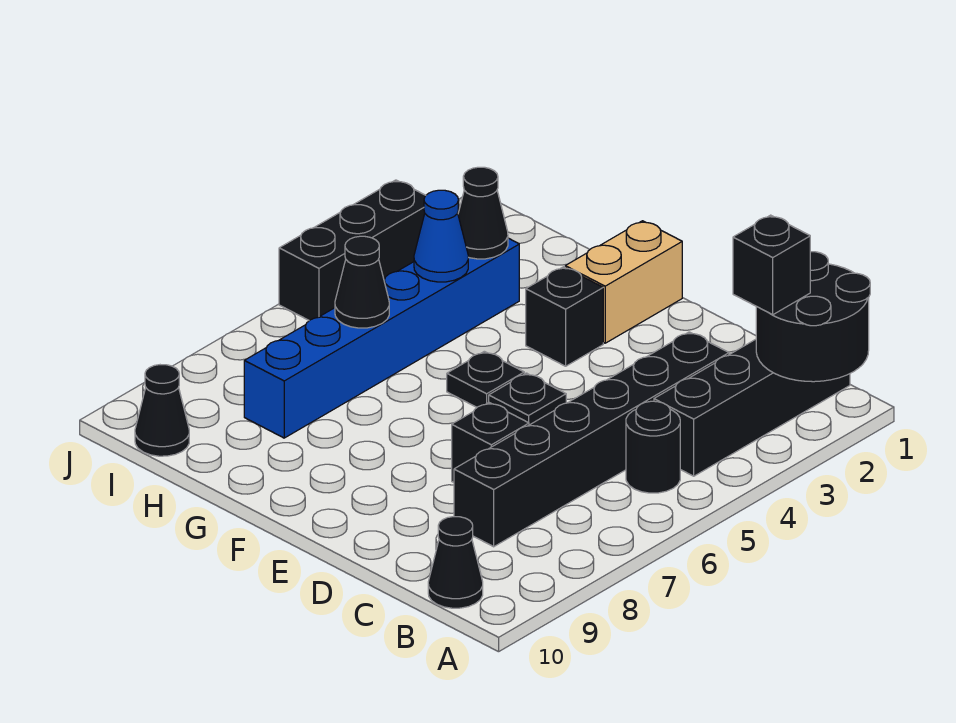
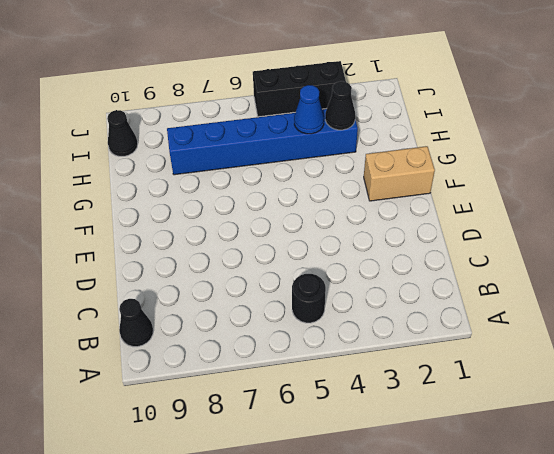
none -> black brick B1:B4 level 1
none -> black brick C3:C8 level 1
none -> black brick D7 level 1

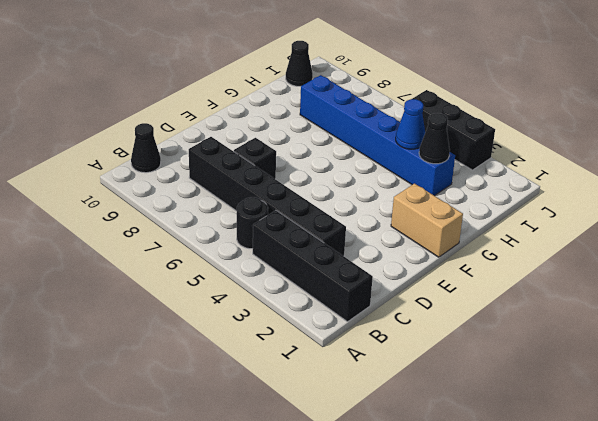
none -> black plate E5 level 1
none -> black brick F3 level 1
none -> black plate F5 level 1

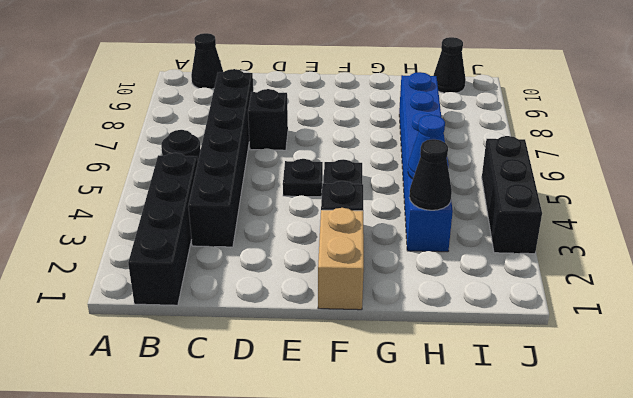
none -> black round brick A1:B2 level 2
none -> black cone H6 level 2
none -> black brick B2 level 3

